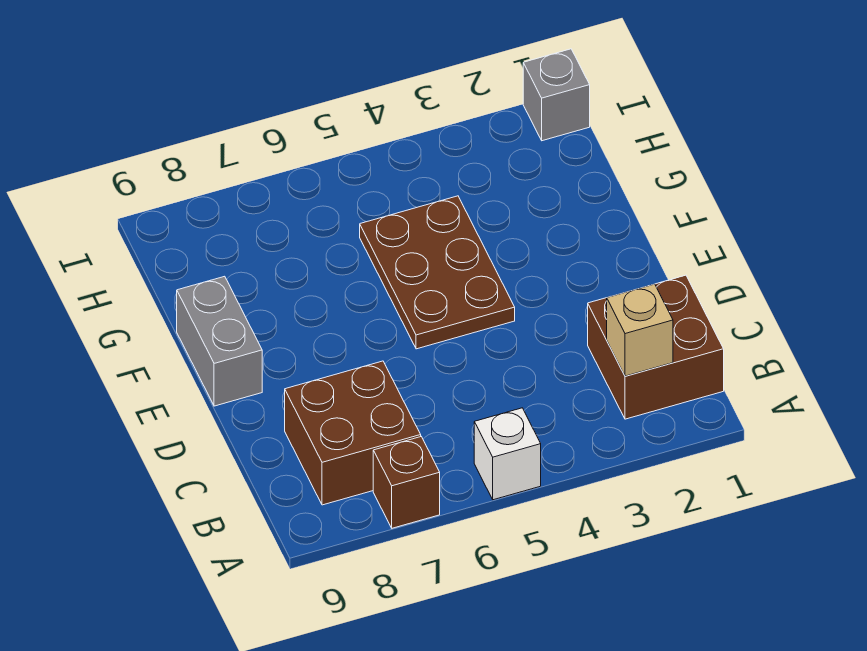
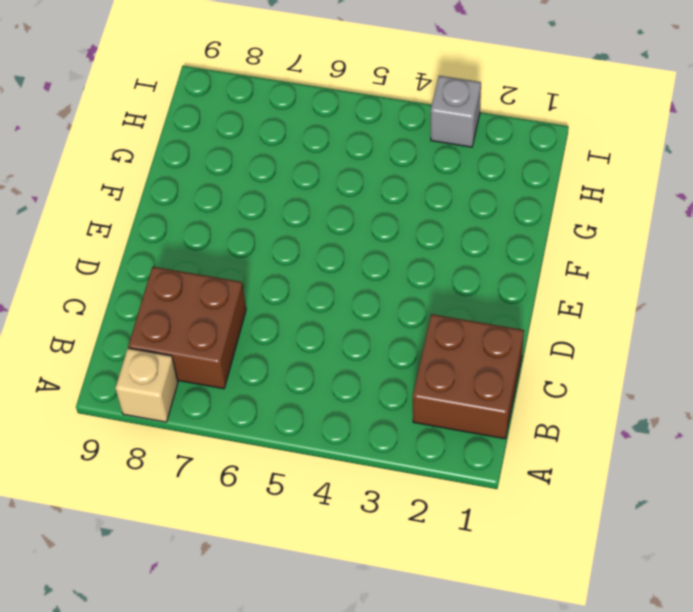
tan brick A8 level 1 -> tan brick B2 level 2
grey brick I3 level 1 -> grey brick I1 level 1
none -> white brick A5 level 1
none -> brown brick A7 level 1

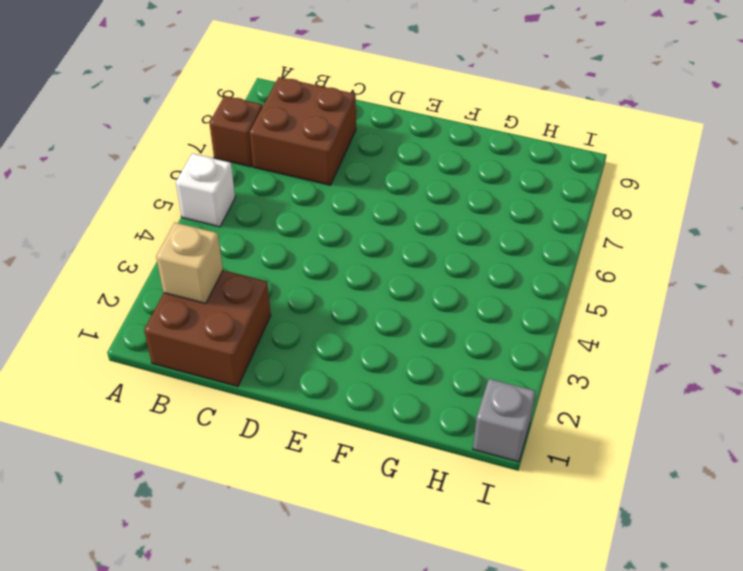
none -> brown plate E4:G5 level 1
none -> grey brick E9:F9 level 1

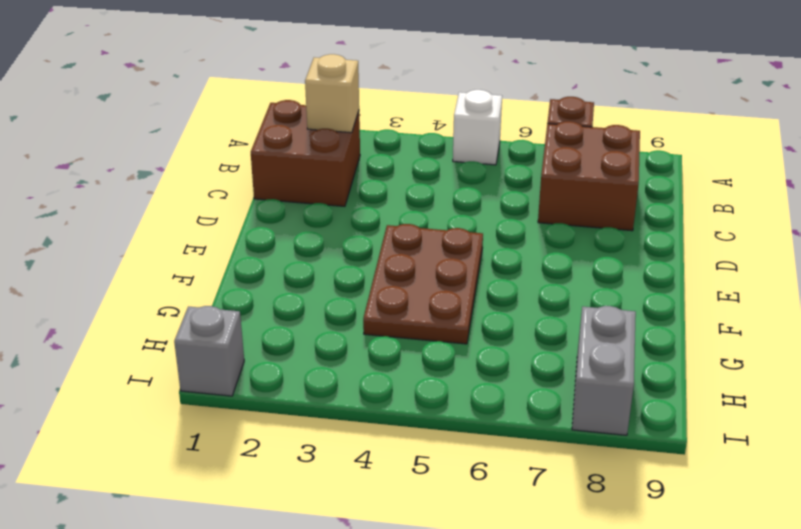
grey brick H8:I8 level 1 -> grey brick E9:F9 level 1

